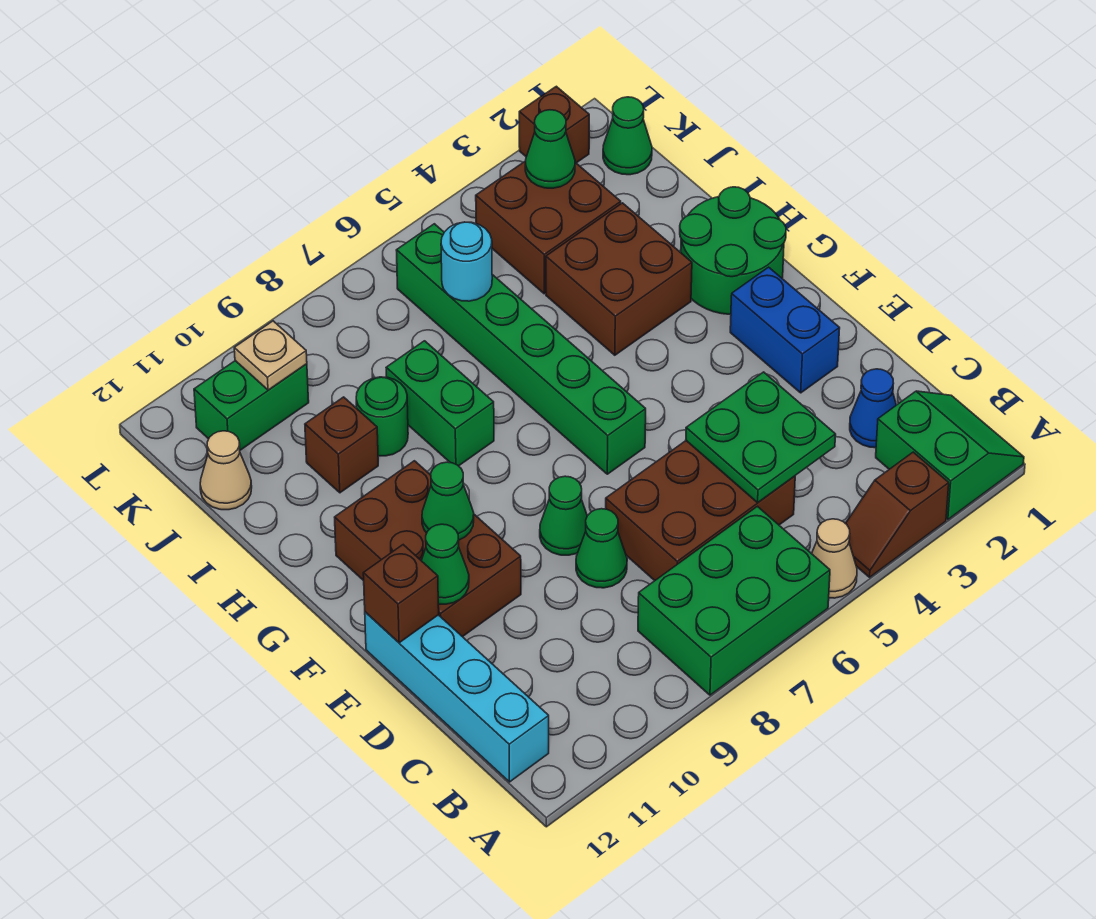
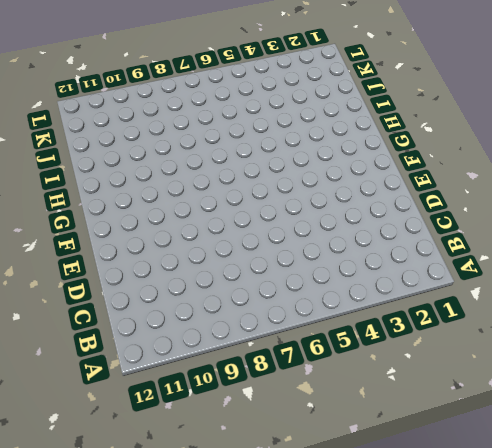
none -> green slope A1:B2 level 1 top 2
none -> brown slope A3:A4 level 1 top 3
none -> tan cone A5 level 1

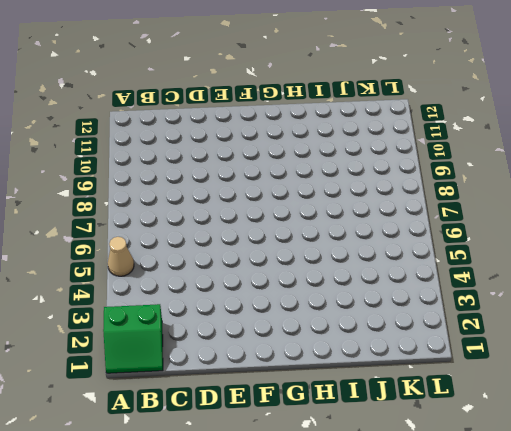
none -> brown slope A3:A4 level 1 top 3
none -> green brick A6:B8 level 1
none -> cyan brick B12:E12 level 1

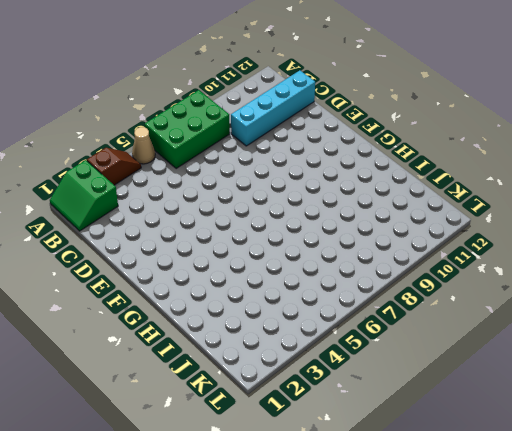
cyan brick C9:C12 level 1 -> cyan brick B12:E12 level 1
none -> blue cone C2 level 1
none -> brown brick C5:D7 level 1
none -> green cone D8 level 1

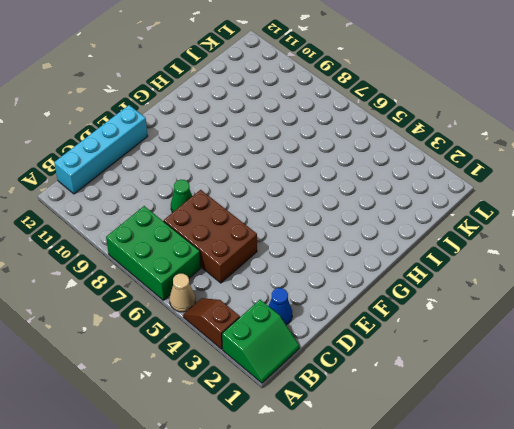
none -> blue brick E2:F2 level 1
none -> green cone E8 level 1
none -> brown brick E10:G11 level 1

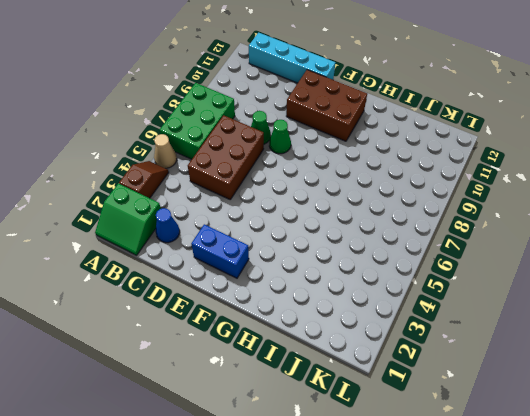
none -> green brick F6:K6 level 1
none -> green round brick G1:H2 level 1
none -> brown brick H3:I4 level 1

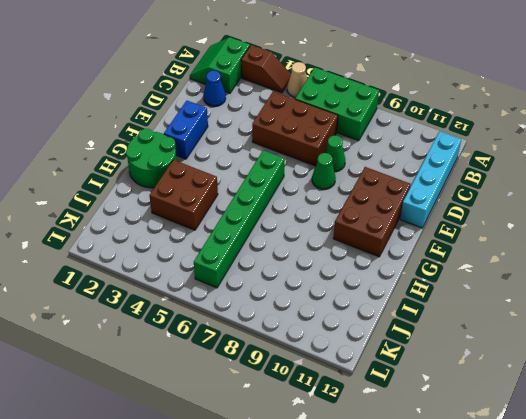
none -> green brick H8:I8 level 1
none -> green round brick I9 level 1
none -> brown brick I10 level 1

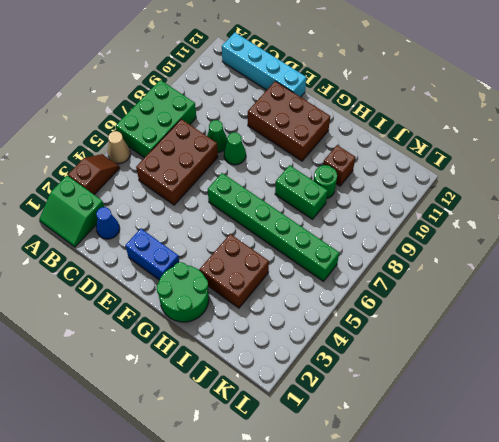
none -> brown brick J3:K4 level 1
none -> tan cone J12 level 1
none -> green cone K1 level 1

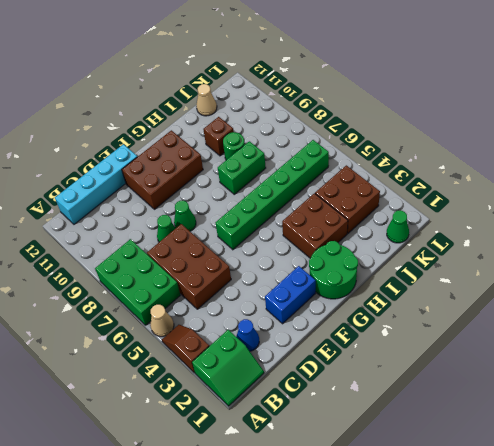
none -> green brick K10:K11 level 1
none -> brown brick L2 level 1
none -> green plate C4:D5 level 2

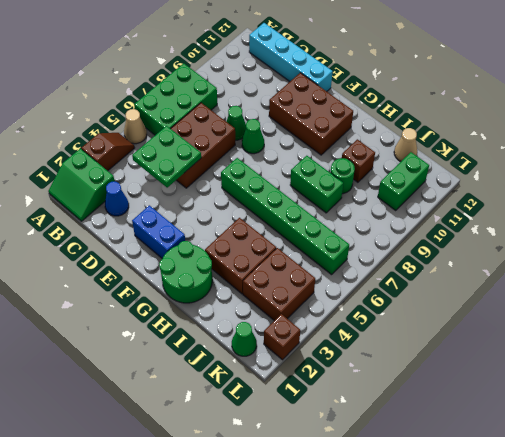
none -> green cone E11 level 2
none -> brown brick E12 level 2
none -> green cone F10 level 2

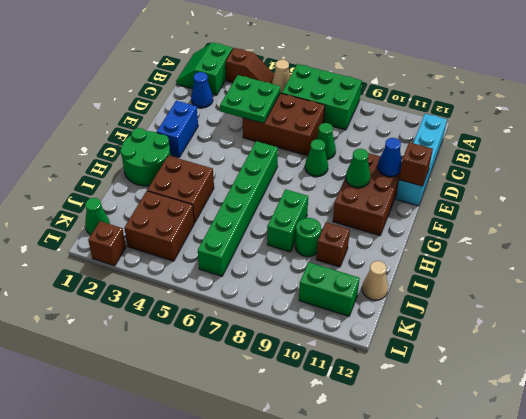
blue cone E11 level 2 -> green cone E11 level 2
none -> cyan round brick J6 level 2
none -> green cone K3 level 2
none -> tan plate K10 level 2

